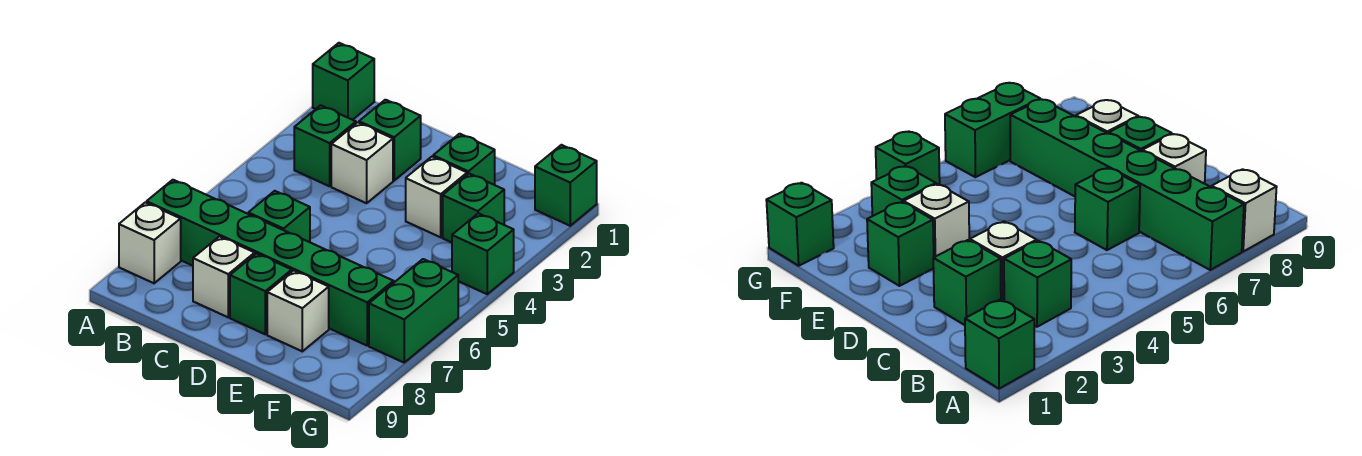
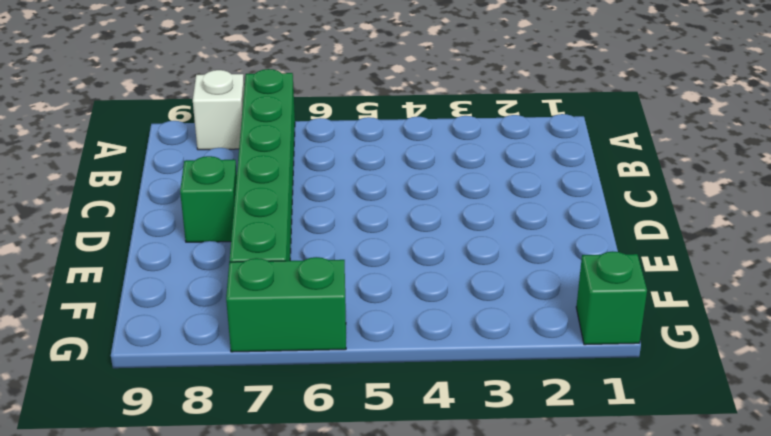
none -> green brick A1 level 1
none -> green brick B3 level 1
none -> green brick C2 level 1

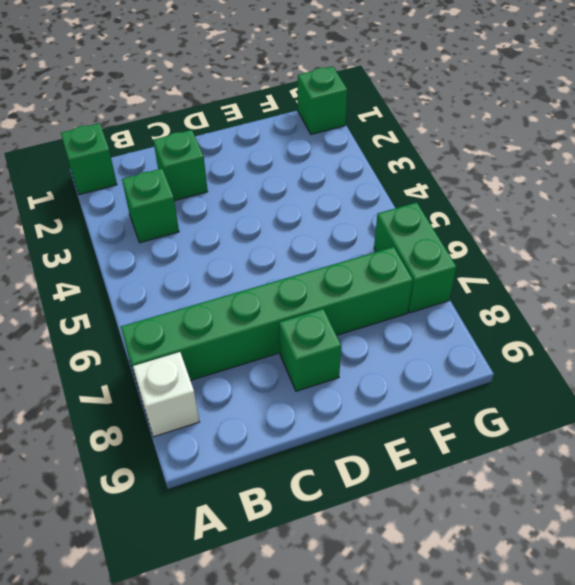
none -> white brick C3 level 1
none -> green brick C6 level 1
none -> white brick C8 level 1

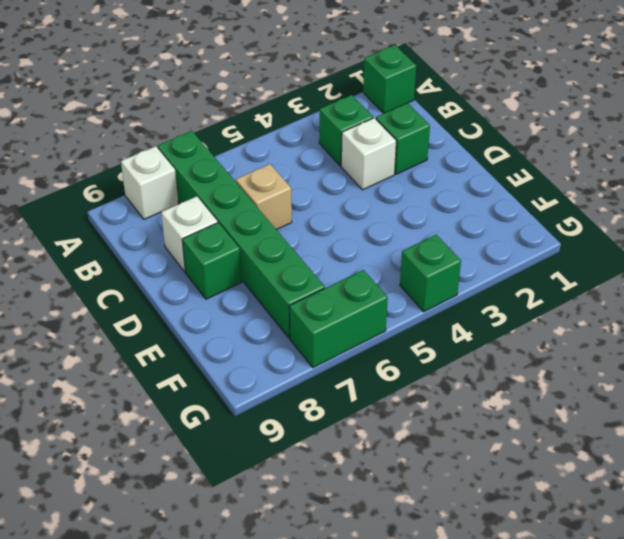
tan brick C6 level 1 -> green brick C6 level 1
none -> green brick E2 level 1
none -> white brick E3 level 1
none -> white brick E8 level 1

